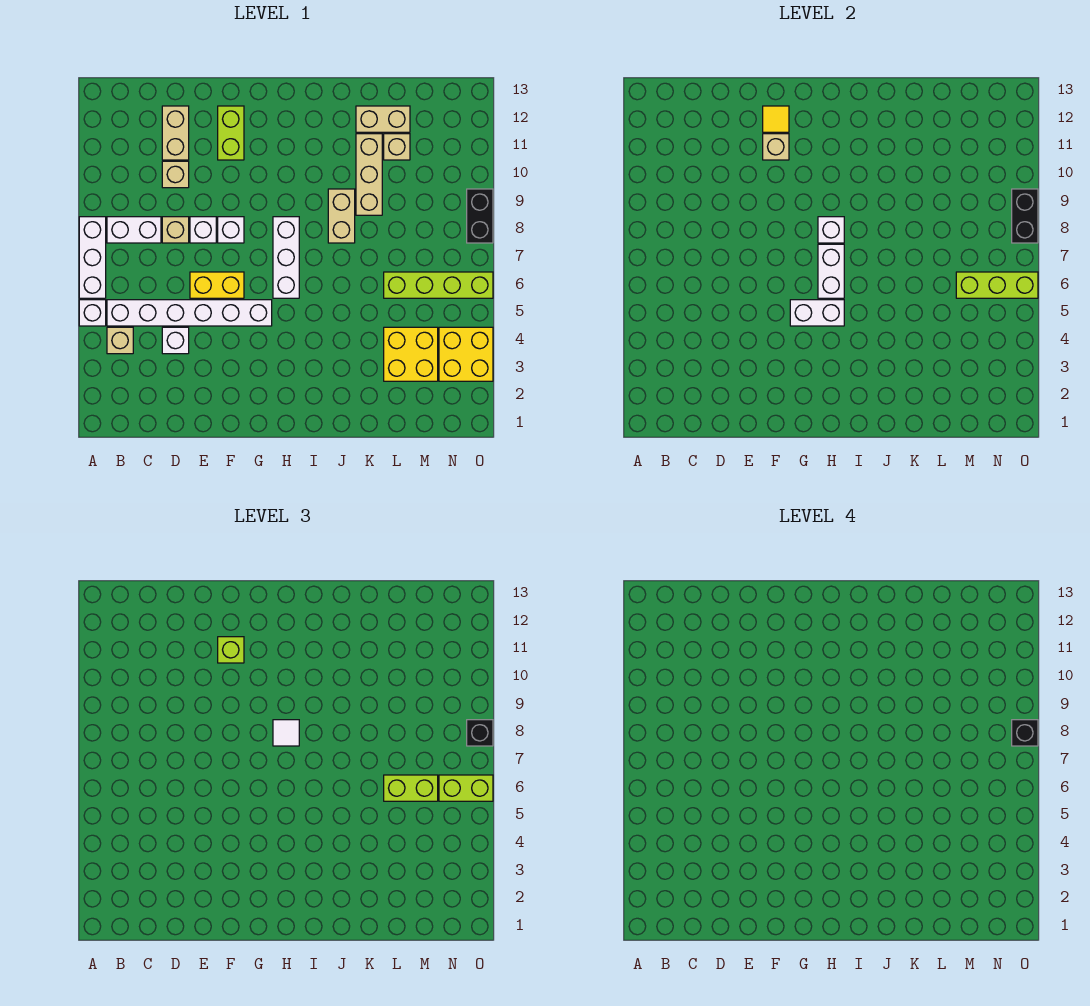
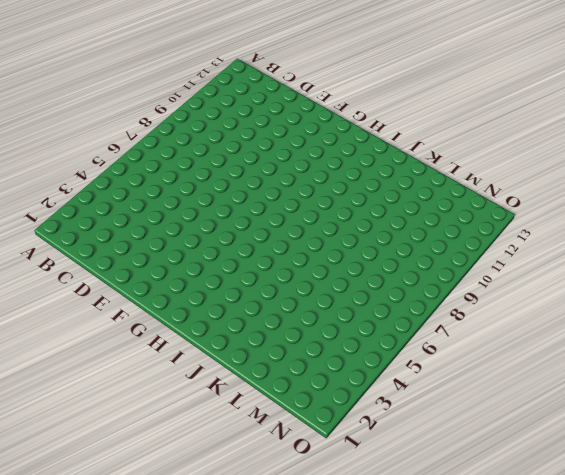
none -> white brick A5 level 1
none -> white brick A6:A8 level 1
none -> tan brick B4 level 1
none -> white brick B5:G5 level 1

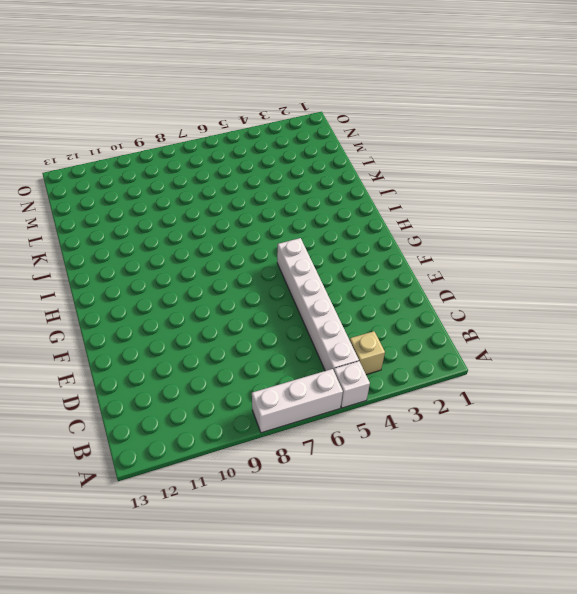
none -> white brick B8:C8 level 1
none -> white brick D4 level 1
none -> tan brick D8 level 1
none -> tan brick D10 level 1

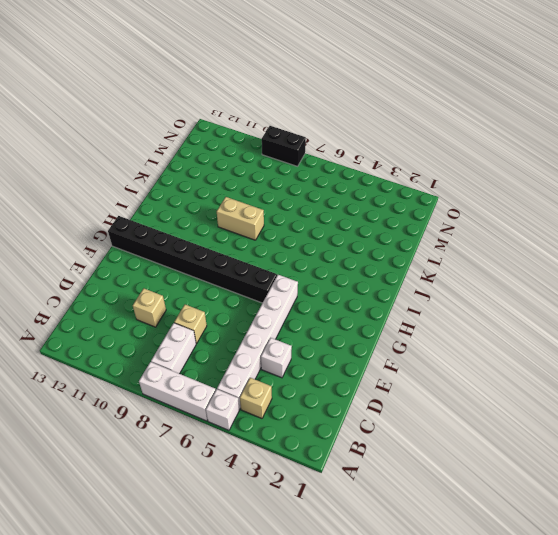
black brick G6:G13 level 1 -> none
none -> tan brick D11:D12 level 1
none -> yellow brick E6:F6 level 1
none -> white brick E8 level 1
none -> white brick F8 level 1

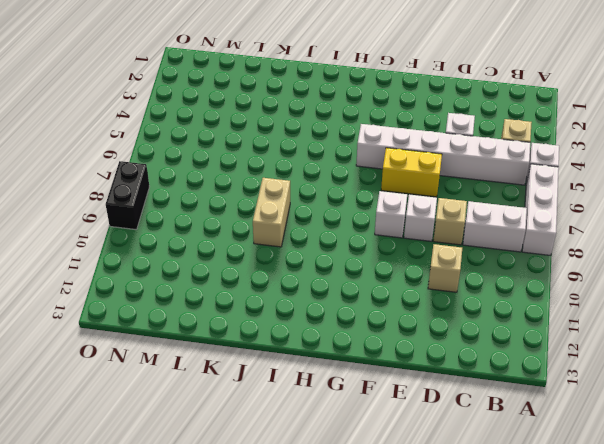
none -> tan brick D11:D12 level 1
none -> lime brick F11:F12 level 1
none -> white brick H6:H8 level 1
none -> tan brick K9:K11 level 1

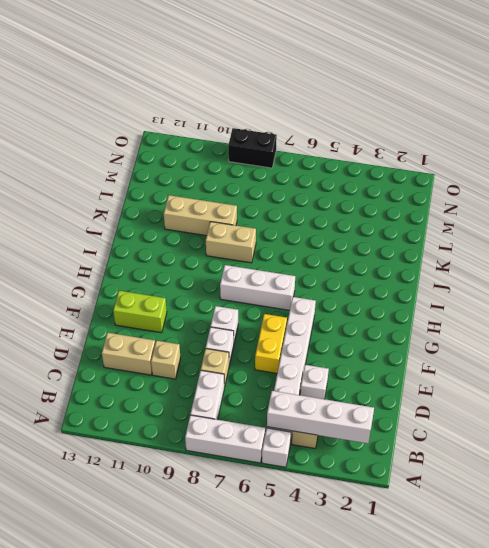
white brick B2:B5 level 2 -> none
none -> tan brick K12:L12 level 1
none -> yellow brick L3:M4 level 1
none -> lime brick L6:O6 level 1
none -> tan brick L11 level 1

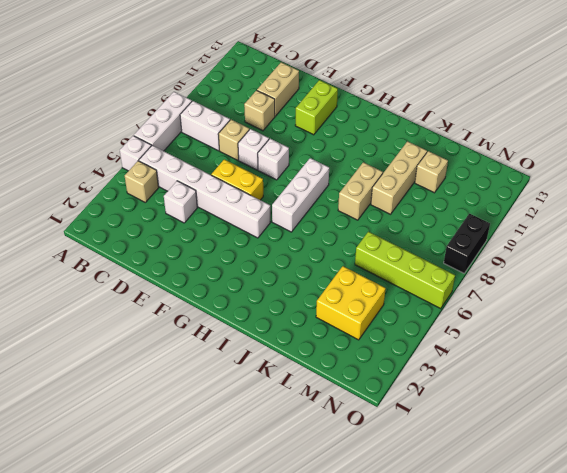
none -> tan brick K12:L12 level 1
none -> yellow brick N3:O4 level 1
none -> tan brick F11 level 2
none -> yellow tile F12 level 2

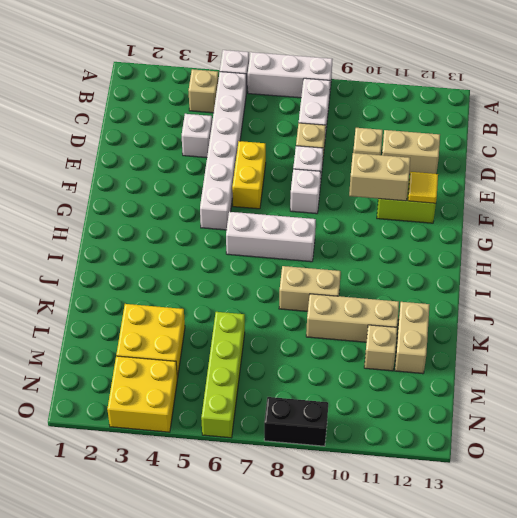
tan brick F10:F11 level 2 -> tan brick F11 level 2
none -> white brick G5:H5 level 2
none -> white brick H6:H7 level 2
none -> white brick H8 level 2
none -> lime brick M6:O6 level 2

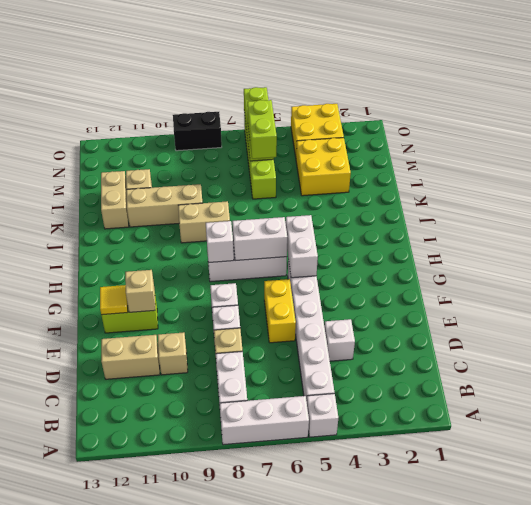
none -> tan brick B4 level 1
none -> black brick O8:O9 level 2
none -> lime brick F11 level 3
none -> white tile H8 level 3

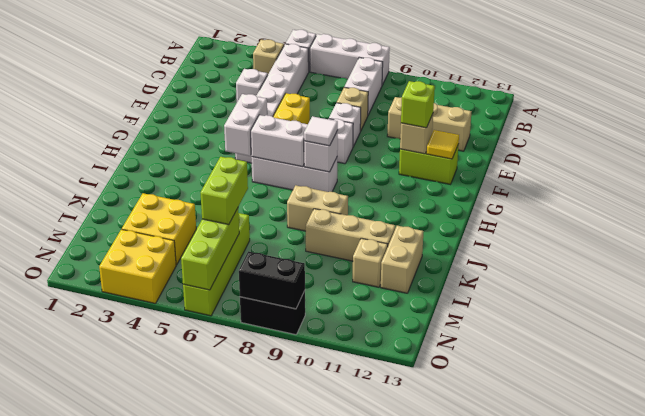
none -> lime brick N6:O6 level 3
none -> black brick O8 level 3
none -> black brick O8 level 4

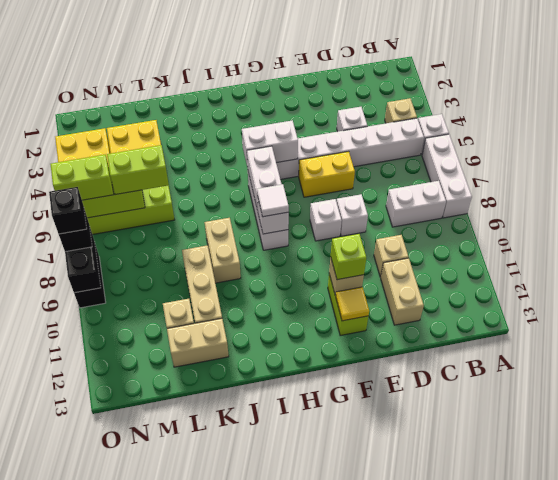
none -> tan brick D8 level 1

